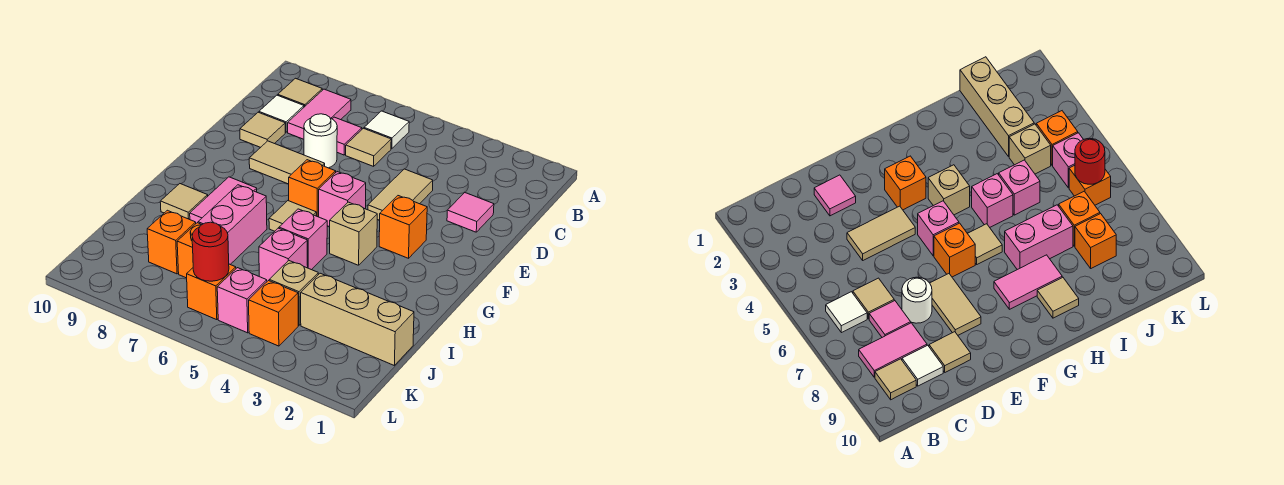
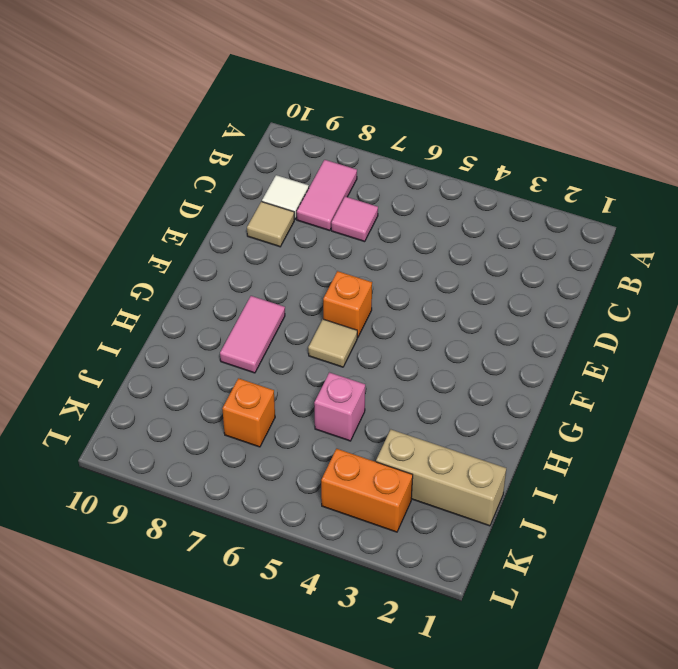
orange brick K3:K4 level 1 -> orange brick K4 level 1
none -> white tile B6 level 1
none -> tan tile B9 level 1
none -> tan tile C6 level 1

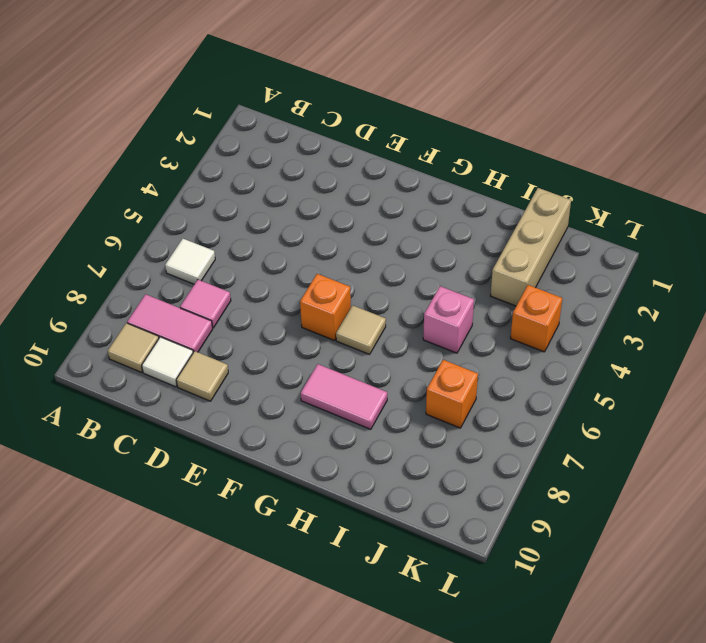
none -> tan tile C6 level 1
none -> pink tile D2 level 1
none -> tan tile D4:E4 level 1

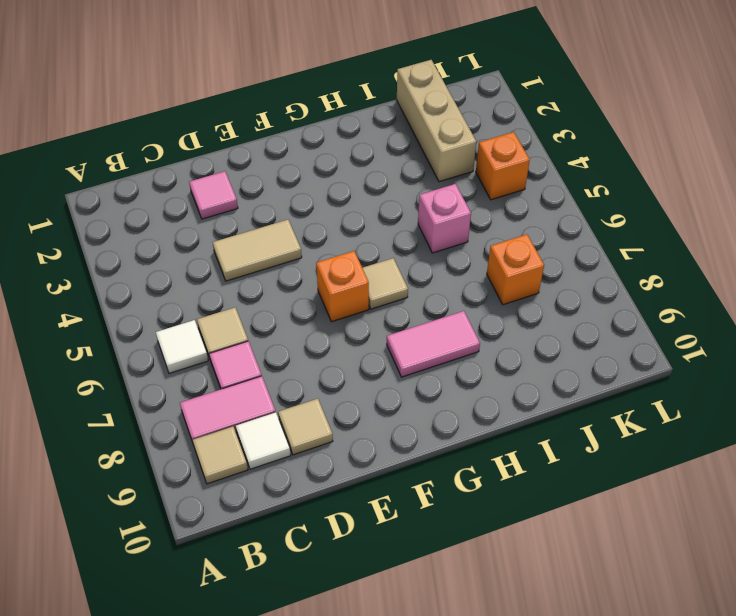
none -> white round brick D7 level 1
none -> tan tile E7:E8 level 1
none -> orange brick F3 level 1

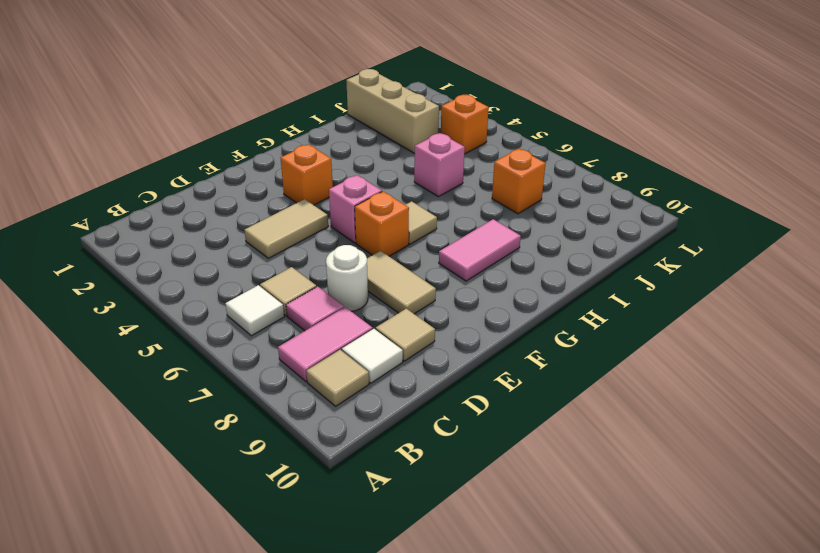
none -> pink tile D2 level 1
none -> tan brick G4 level 1
none -> pink brick H5 level 1

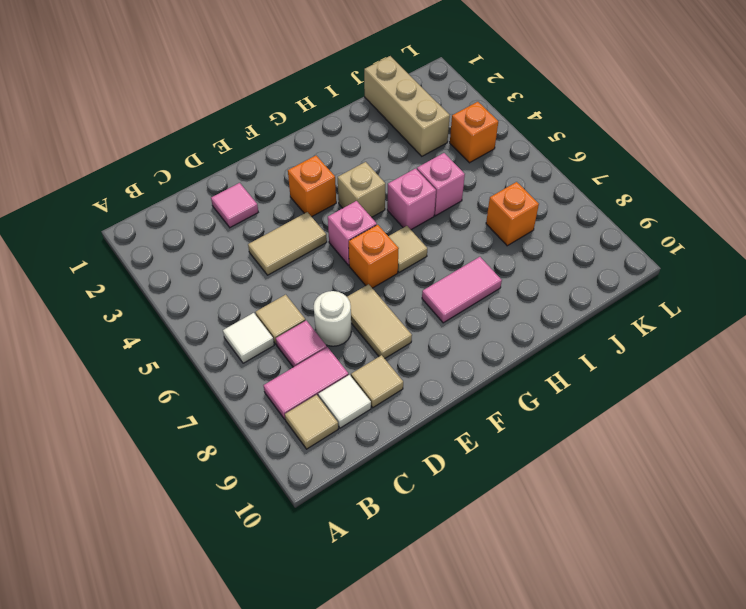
none -> pink brick H7:I7 level 1
none -> tan tile H9 level 1
none -> tan brick J4 level 1

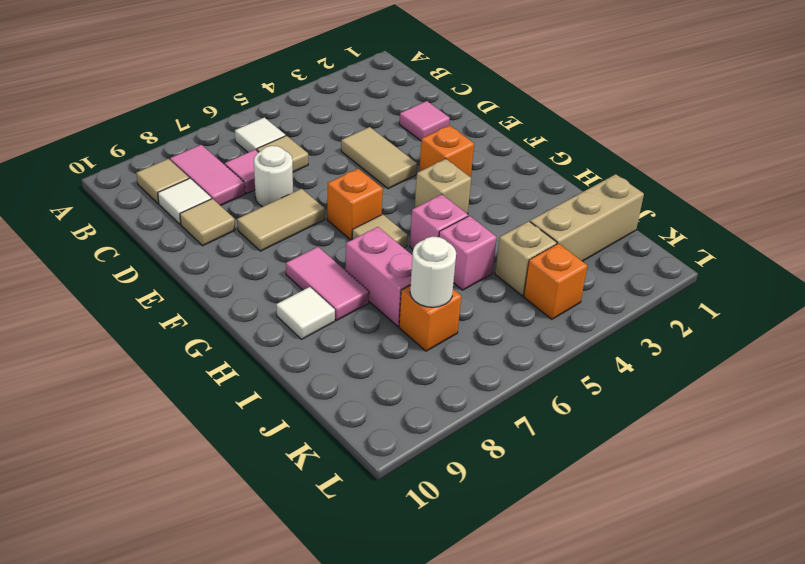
white tile H9 level 1 -> tan tile H9 level 1
white round brick J7 level 2 -> none
none -> pink brick F5 level 1
none -> orange brick J8 level 1
none -> pink brick K5 level 1

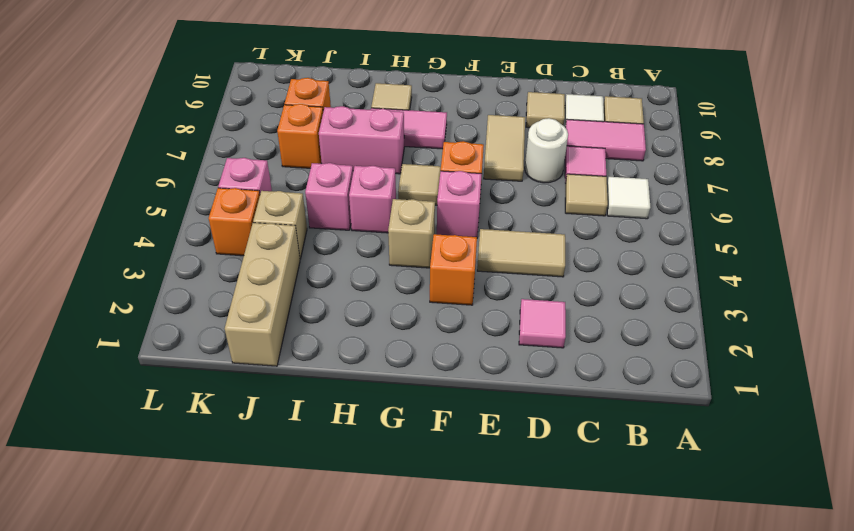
none -> orange brick K6 level 1
none -> red round brick K6 level 2

